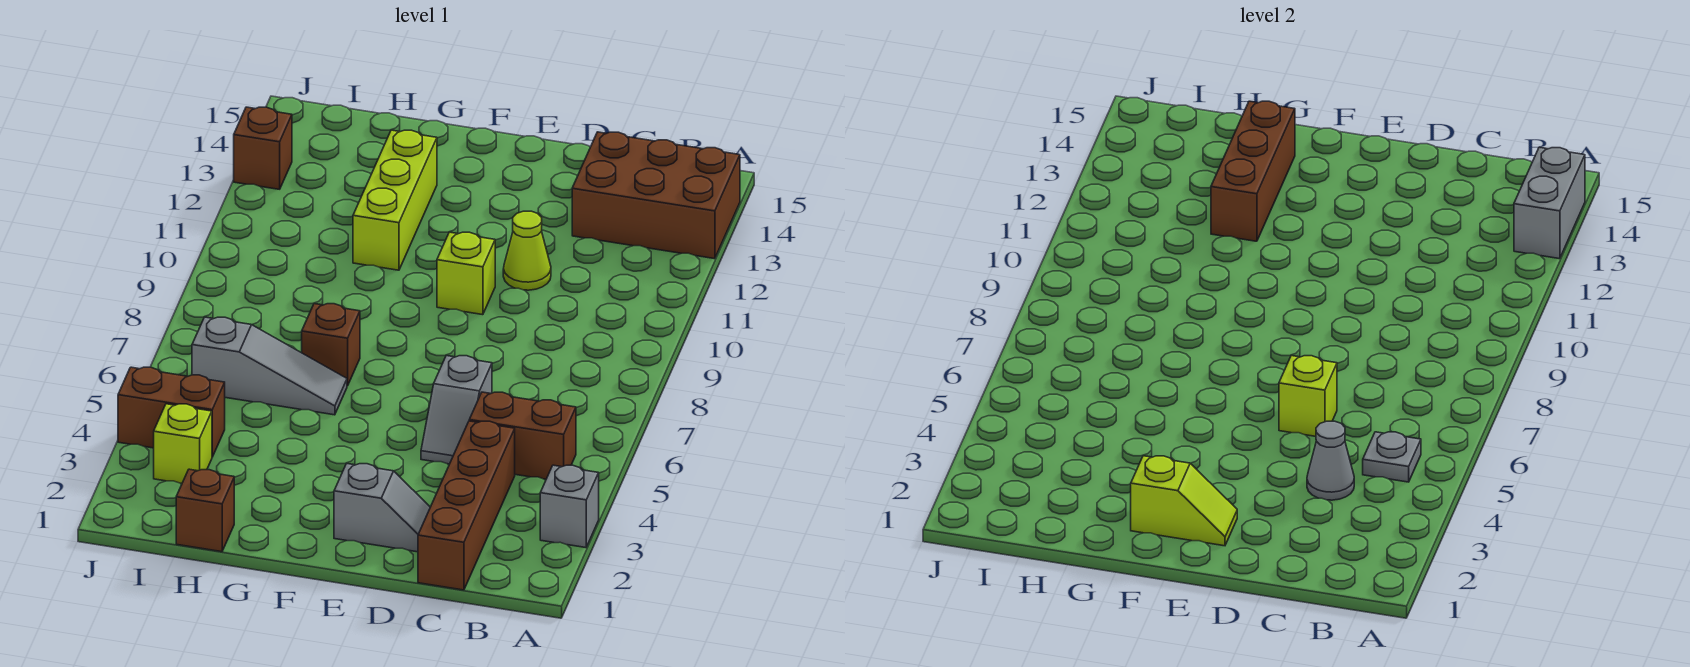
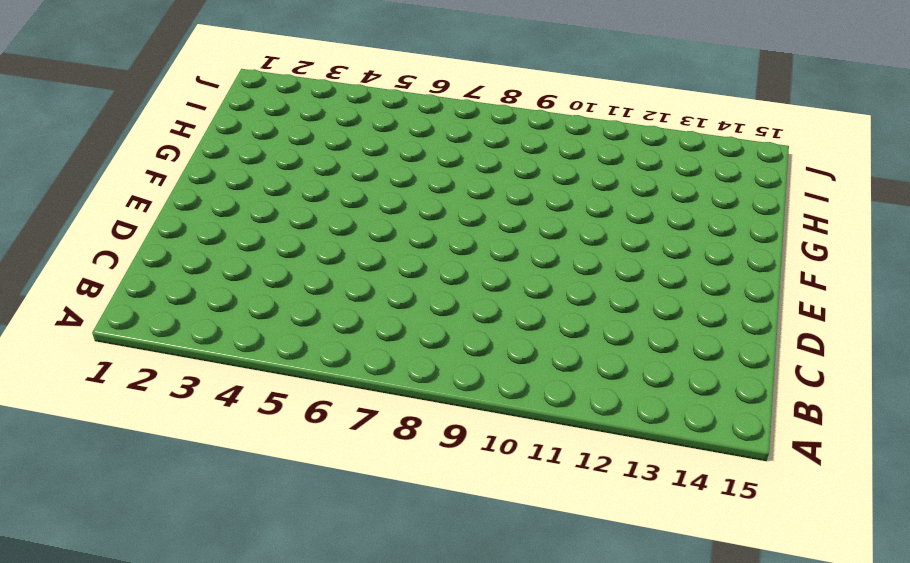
none -> grey brick A3 level 1
none -> brown brick A13:C14 level 1
none -> brown brick B5:C5 level 1

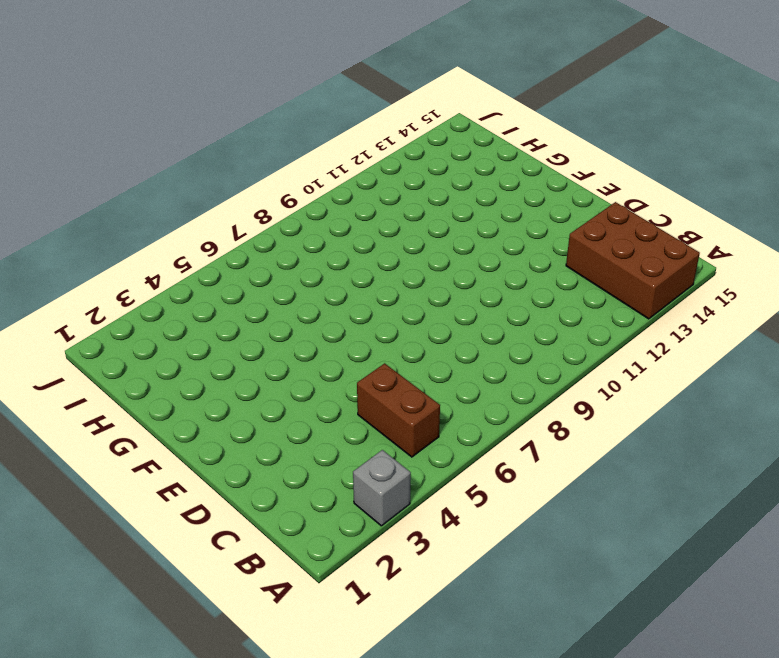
none -> brown brick C1:C4 level 1
none -> grey slope D2:E2 level 1 top E
none -> grey slope D5:D6 level 1 top 6

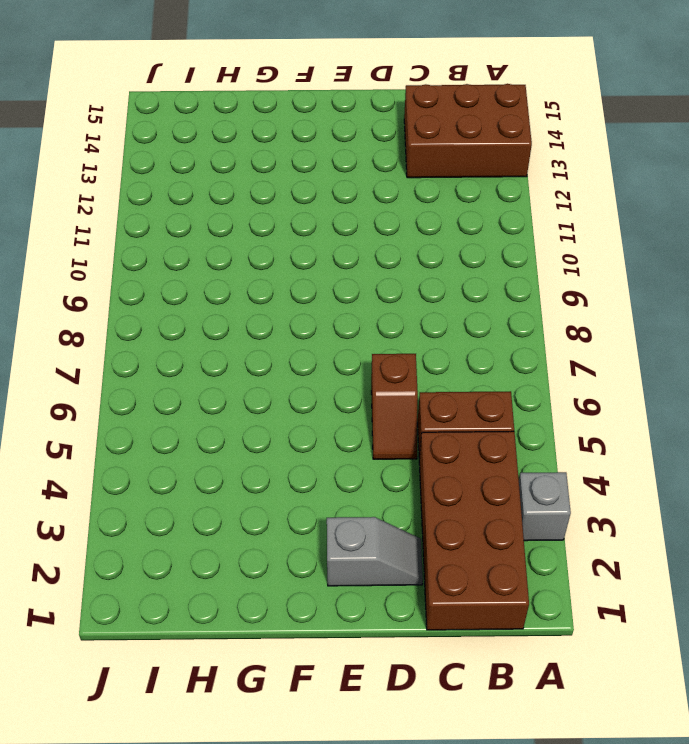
brown brick B1:C4 level 1 -> brown brick C1:C4 level 1
brown slope D5:D6 level 1 top 6 -> grey slope D5:D6 level 1 top 6
none -> lime cone D11 level 1
none -> lime brick E10 level 1
none -> grey slope G6:I6 level 1 top I

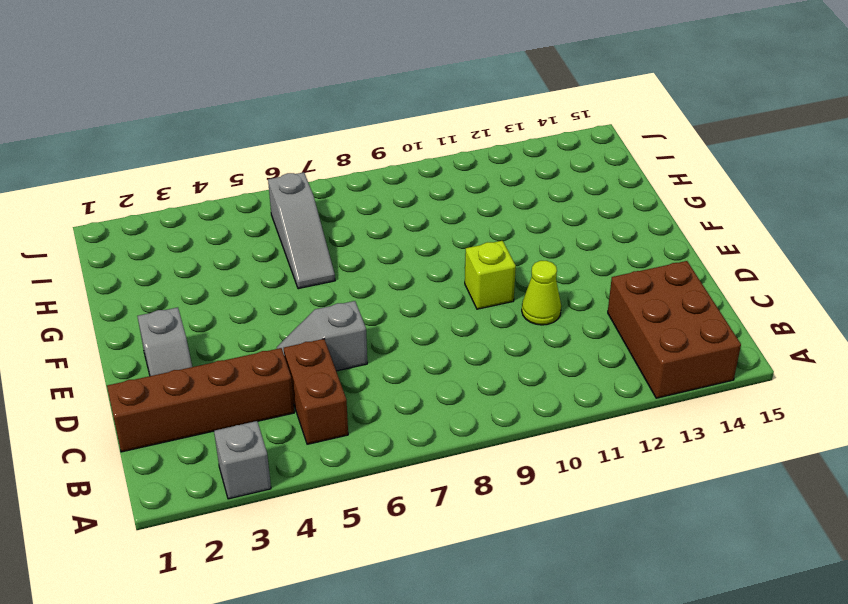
none -> brown brick G7 level 1
none -> lime brick G11:G13 level 1
none -> brown brick H1 level 1

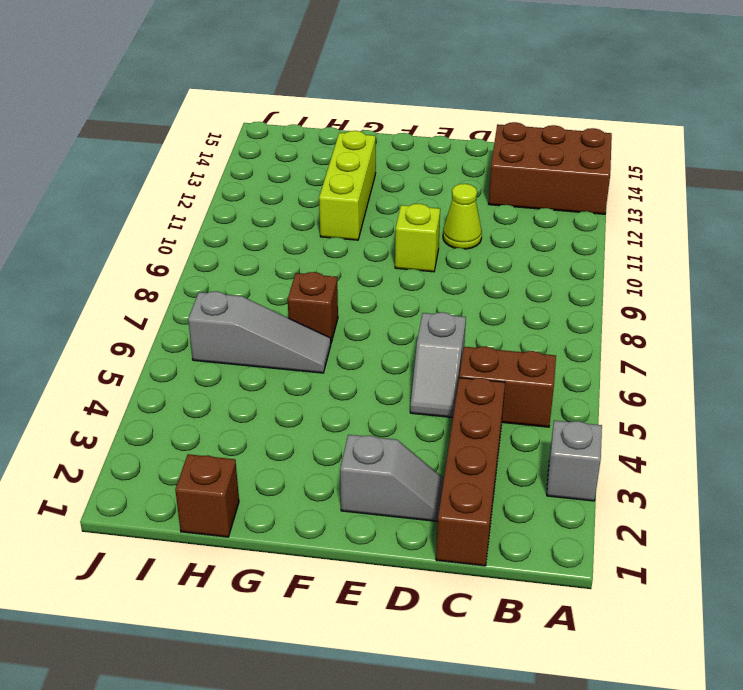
none -> lime brick I3 level 1
none -> brown brick I4:J4 level 1
none -> brown brick J13 level 1

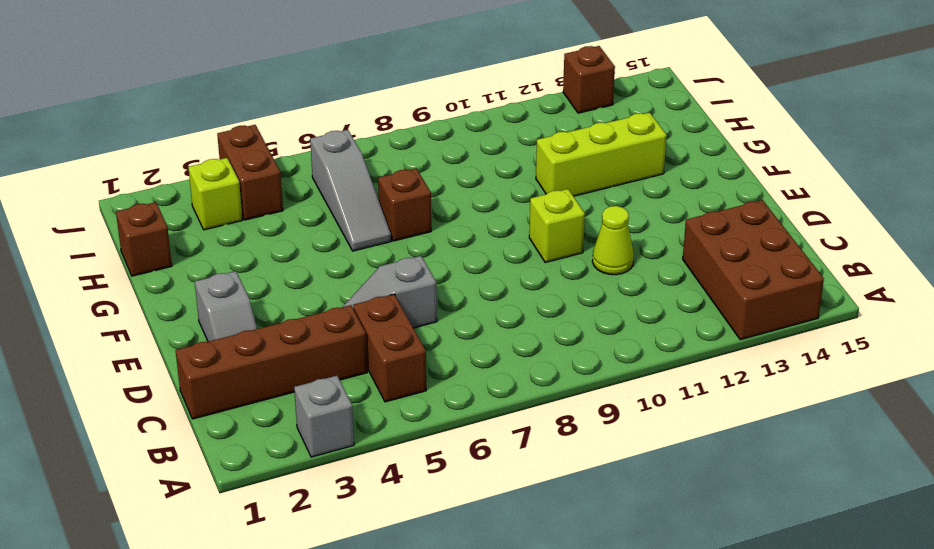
none -> grey brick A13:A14 level 2
none -> grey plate B5 level 2
none -> grey cone C4 level 2

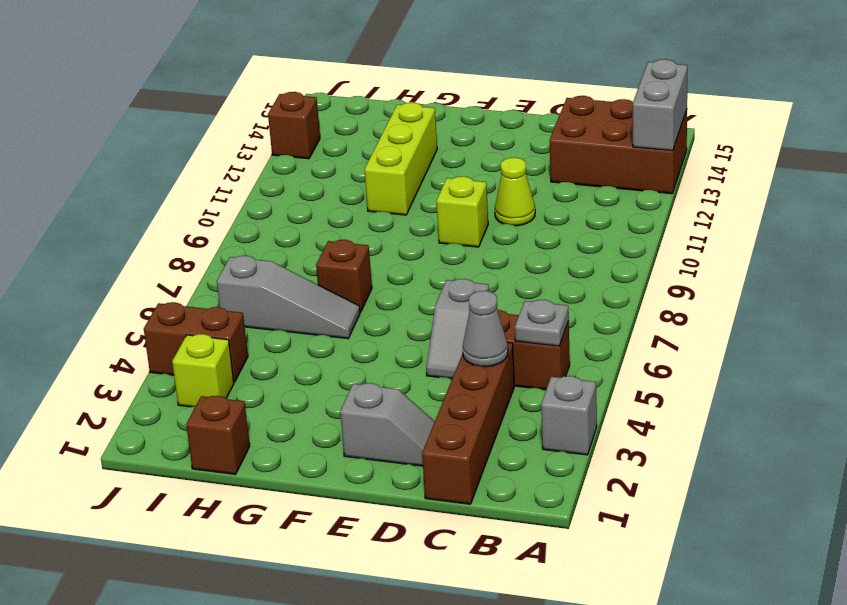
none -> lime brick D6 level 2
none -> lime slope E2:F2 level 2 top F
none -> brown brick G12:G14 level 2

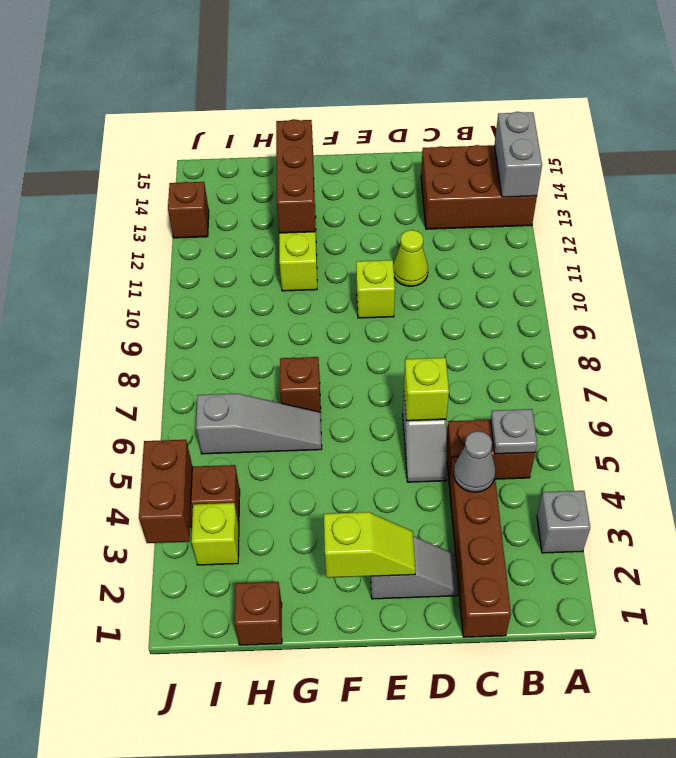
brown brick J3:J4 level 2 -> none

